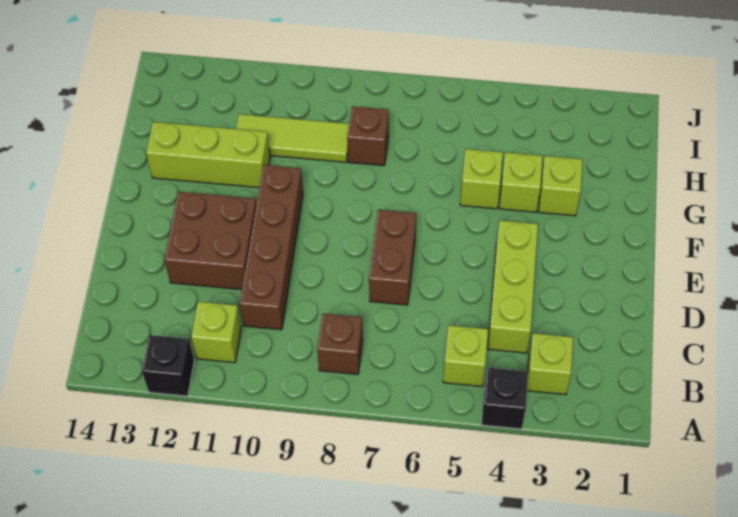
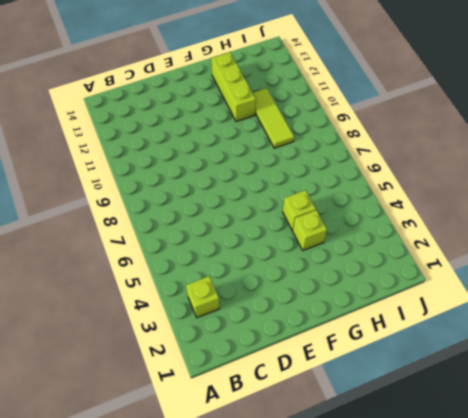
none -> black brick A4 level 1
none -> black brick A12 level 1
none -> lime brick B5 level 1

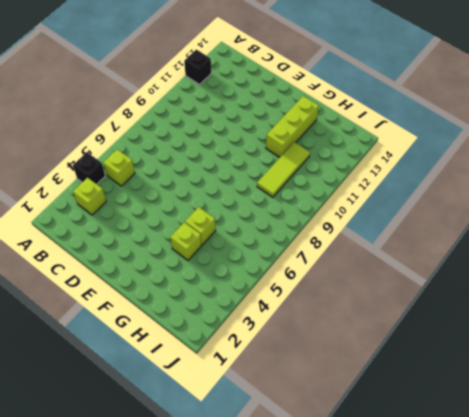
none -> brown brick B8 level 1
none -> lime brick B11 level 1
none -> lime brick C4:E4 level 1

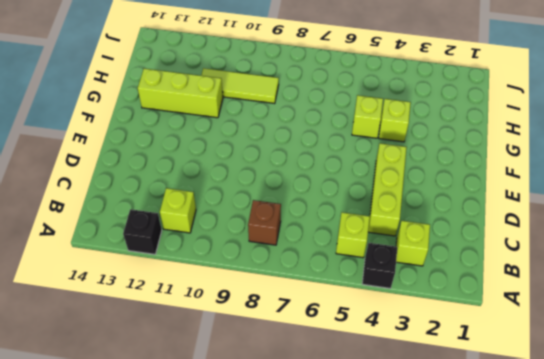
none -> brown brick C10:F10 level 1
none -> brown brick D7:E7 level 1
none -> brown brick D11:E12 level 1

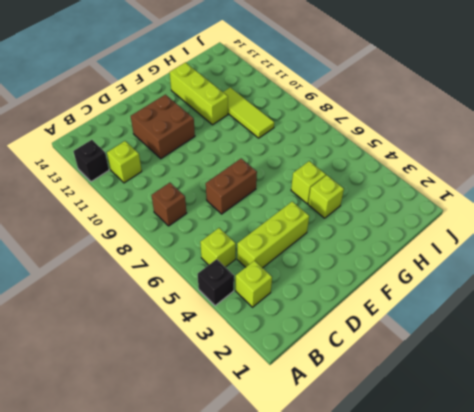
none -> brown brick C10:F10 level 1
none -> lime brick G3 level 1
none -> brown brick H8 level 1

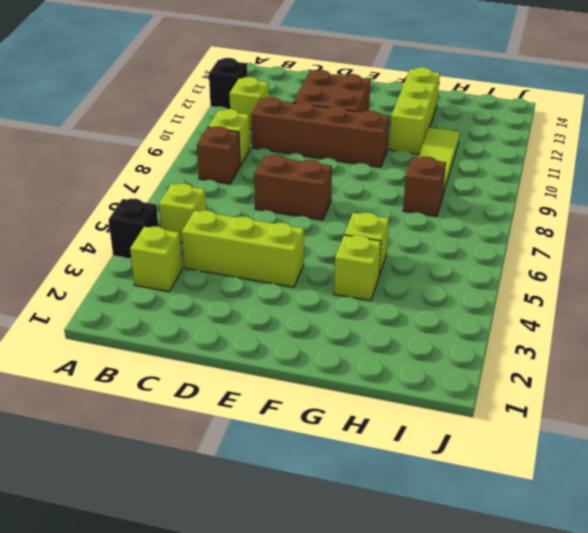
lime brick B9 level 1 -> lime brick G3 level 1

